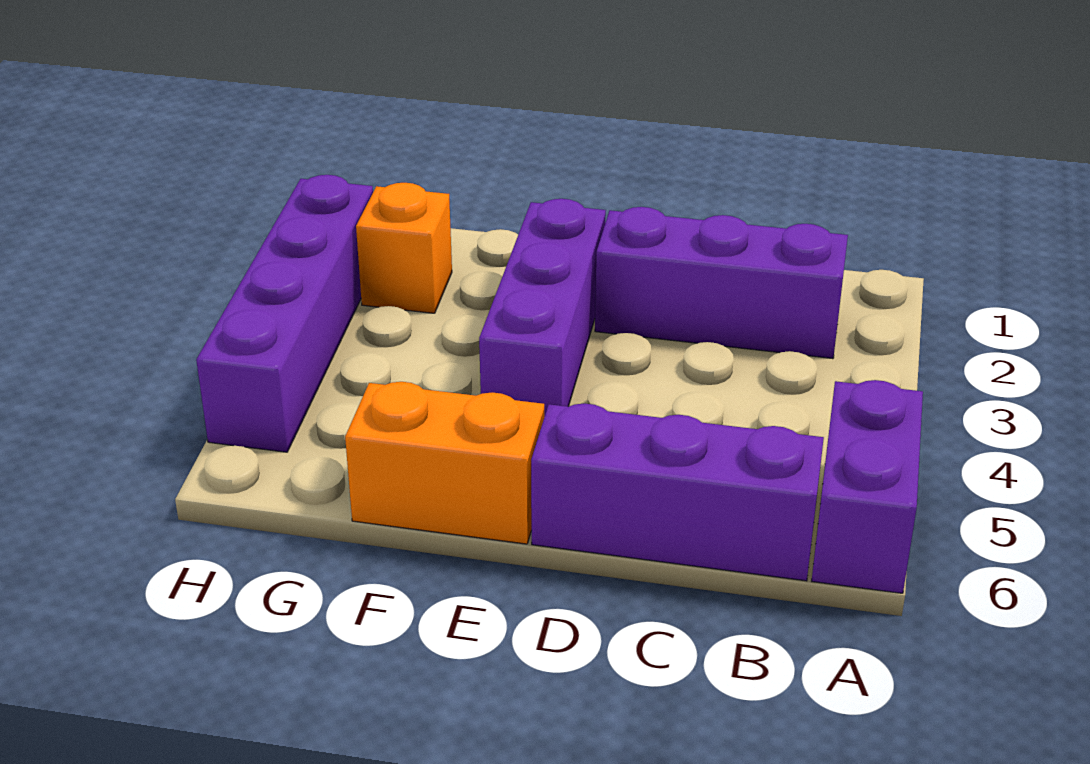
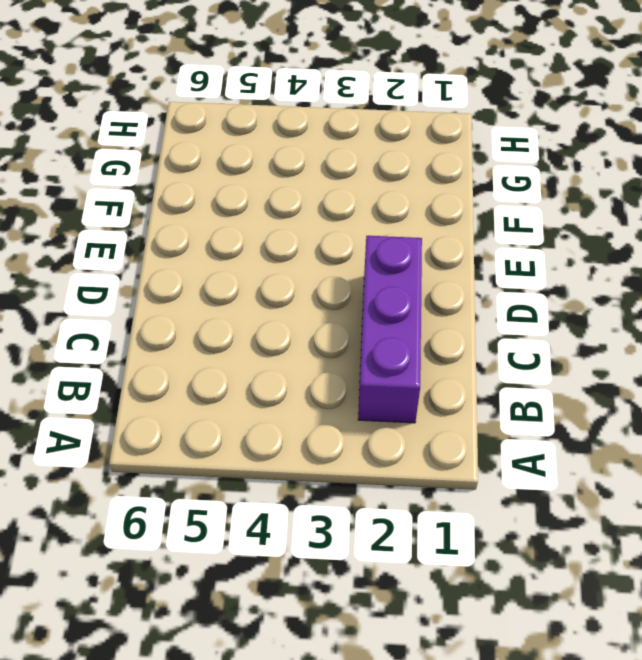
none -> purple brick A5:A6 level 1
none -> purple brick B6:D6 level 1

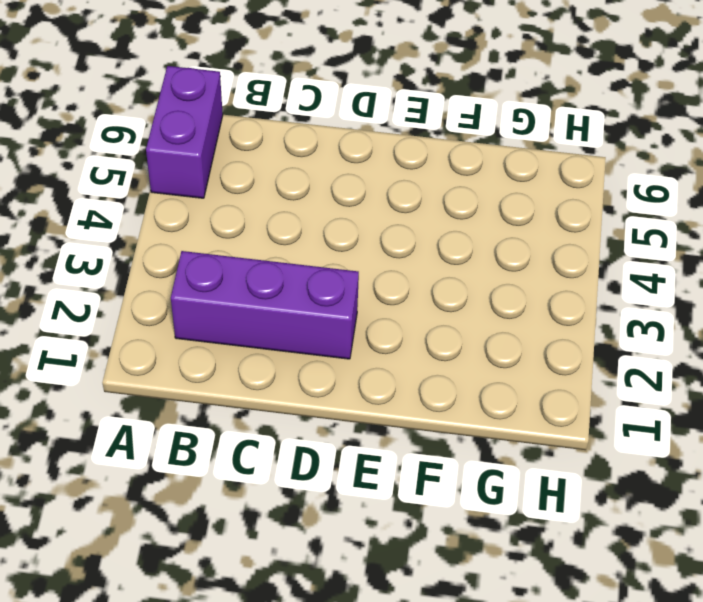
none -> purple brick B6:D6 level 1
none -> purple brick E2:E4 level 1

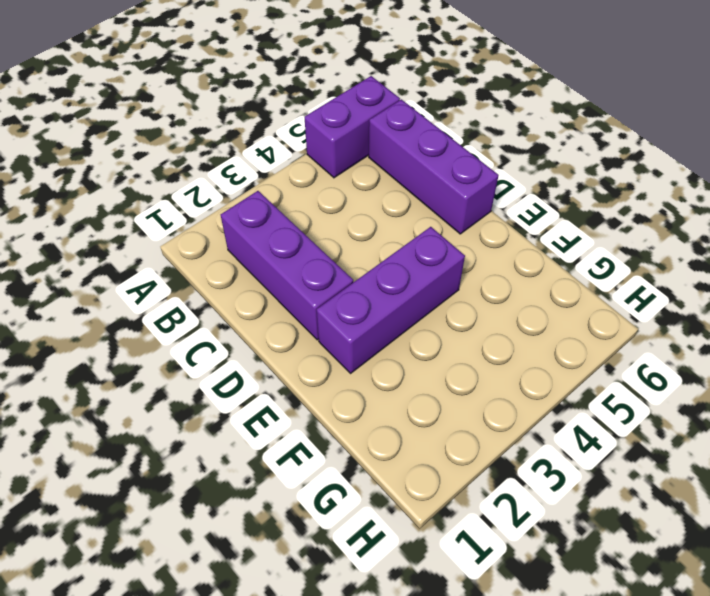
none -> orange brick E6:F6 level 1
none -> orange brick G2 level 1

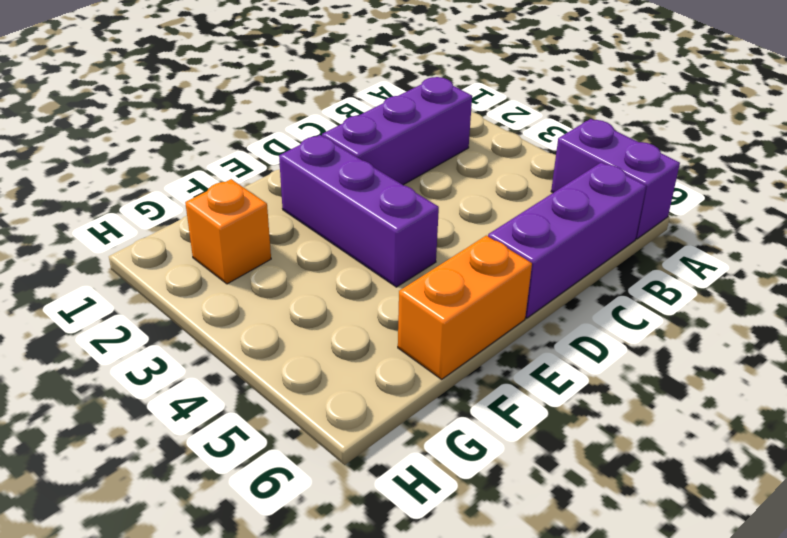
none -> purple brick H2:H5 level 1

